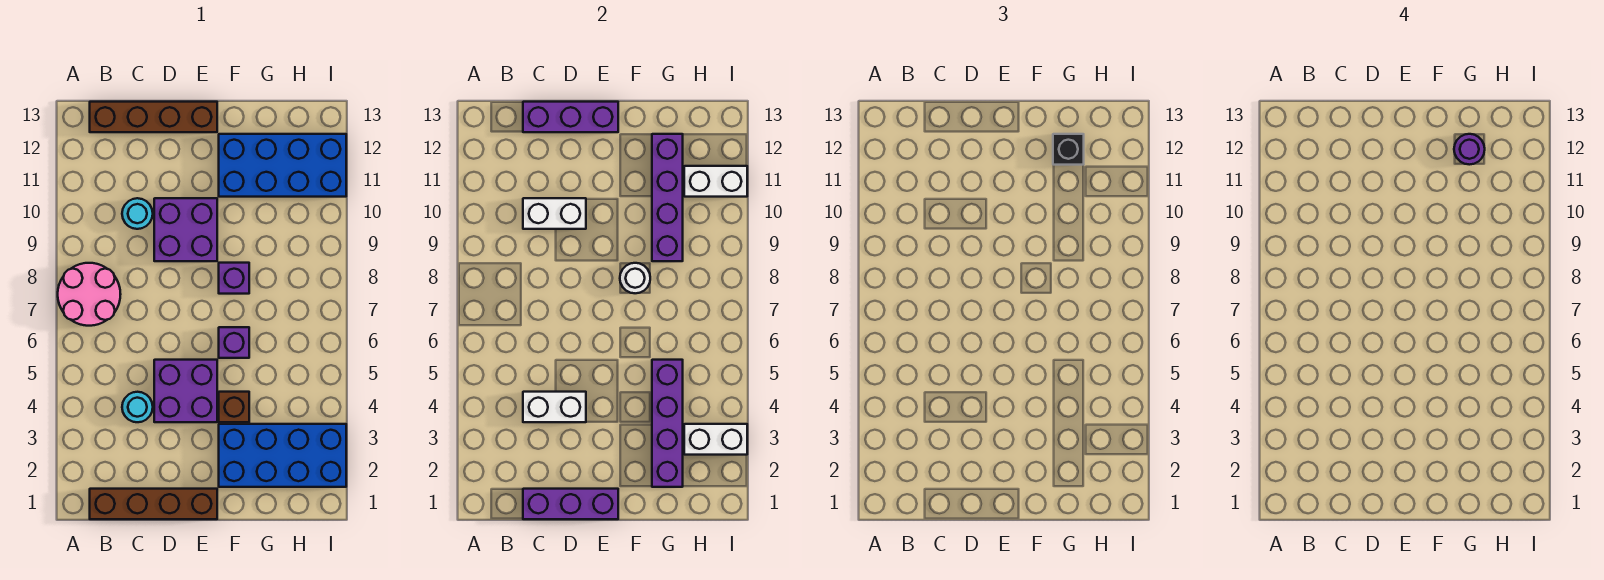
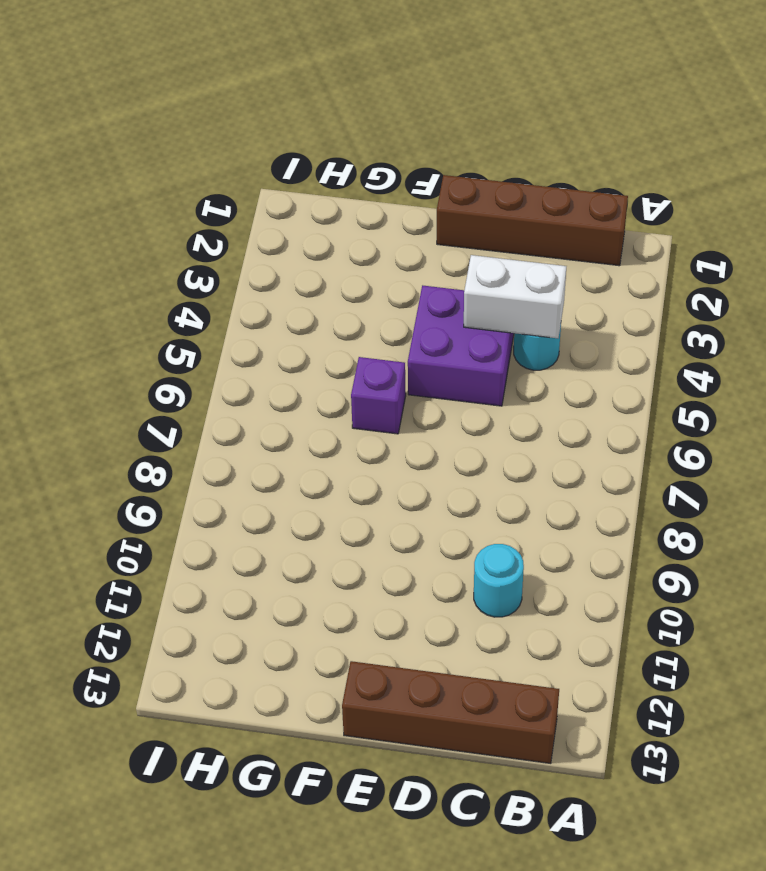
none -> pink round brick A7:B8 level 1
none -> purple brick D9:E10 level 1
none -> blue brick F2:I3 level 1

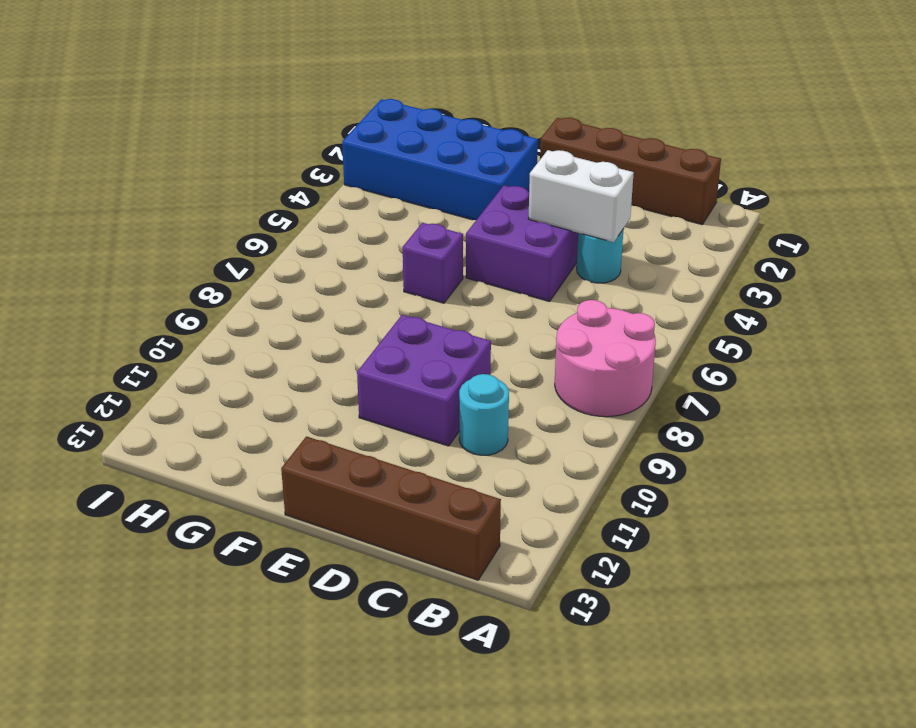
none -> brown brick F4 level 1
none -> purple brick F8 level 1
none -> blue brick F11:I12 level 1

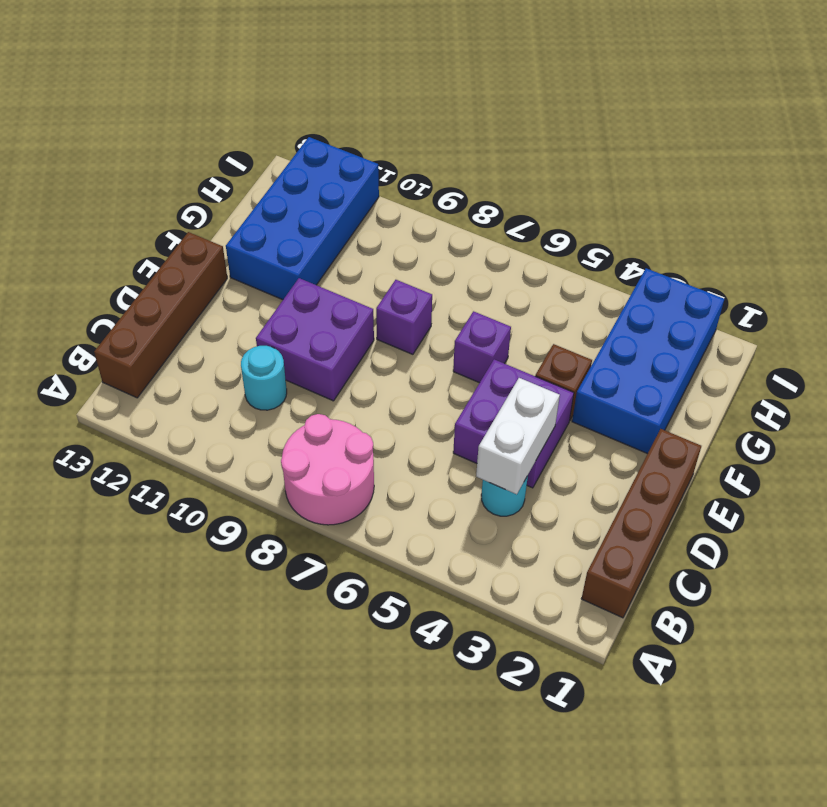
none -> purple brick C1:E1 level 2
none -> white brick C10:D10 level 2
none -> purple brick C13:E13 level 2

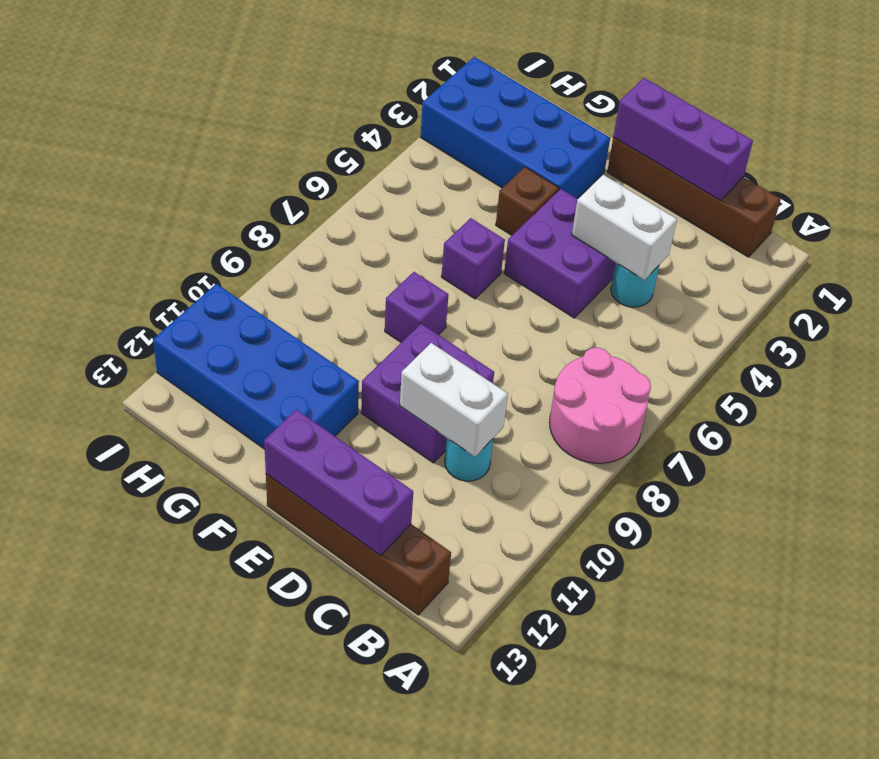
none -> white round brick F8 level 2
none -> purple brick G2:G5 level 2
none -> purple brick G9:G12 level 2

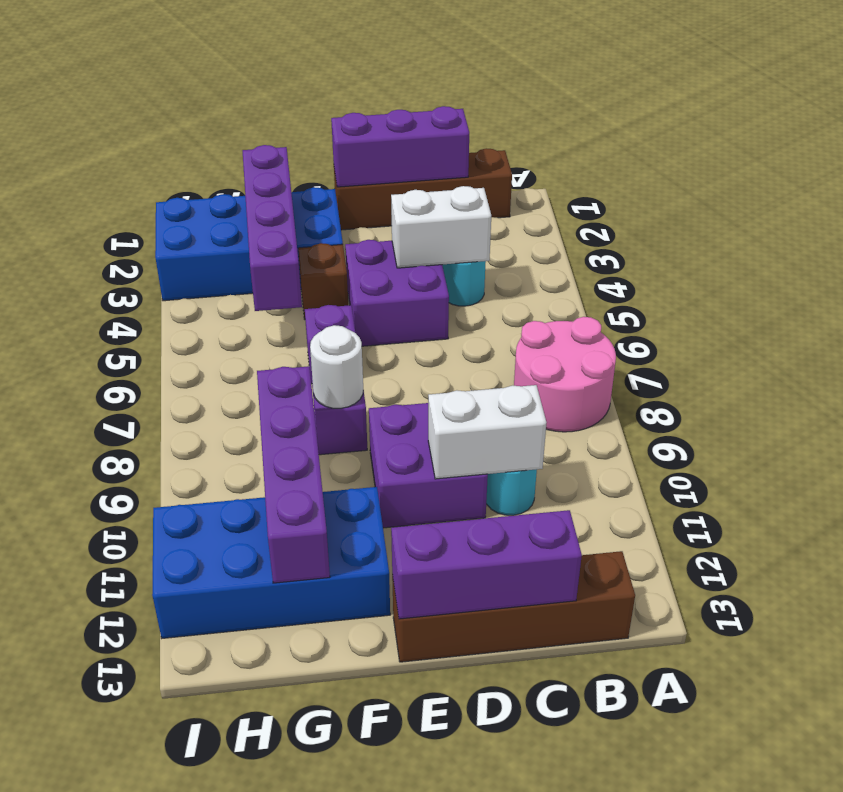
none -> white brick H3:I3 level 2
none -> white brick H11:I11 level 2
none -> black brick G12 level 3

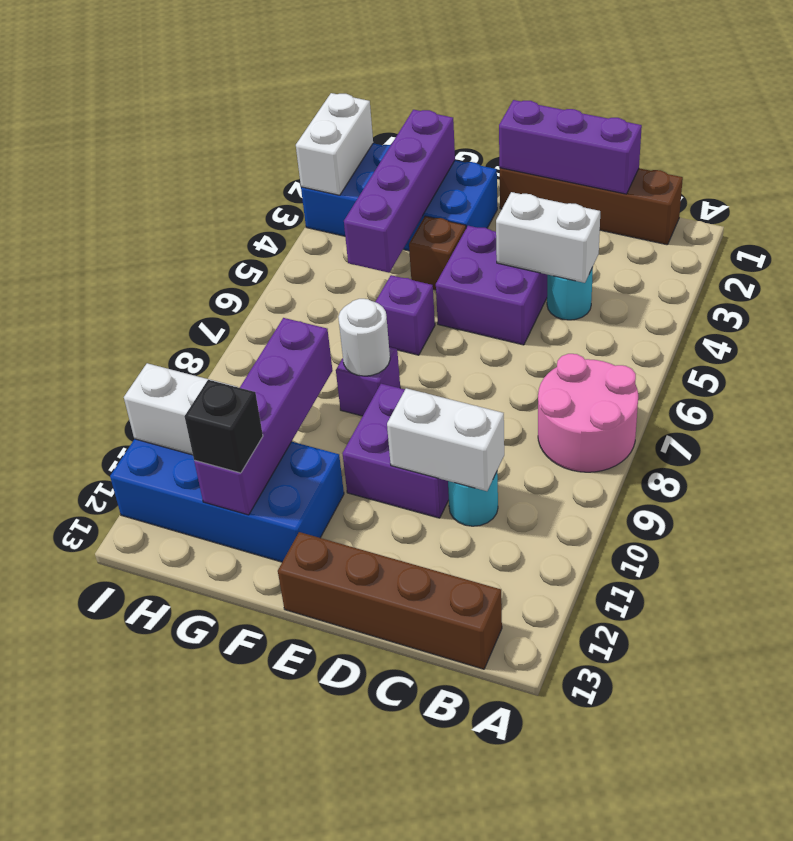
white brick I2:I3 level 2 -> white brick H3:I3 level 2
none -> purple brick C13:E13 level 2
none -> purple round brick G12 level 4

